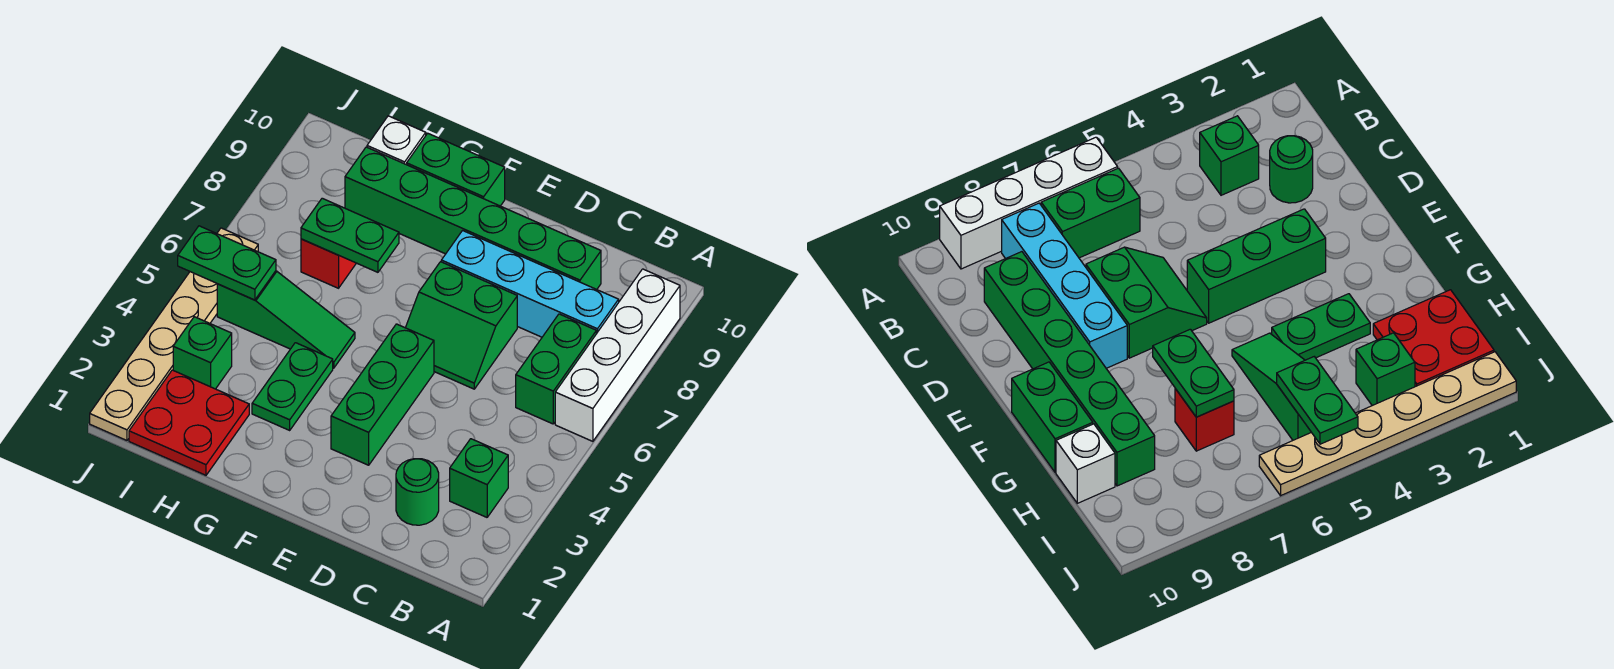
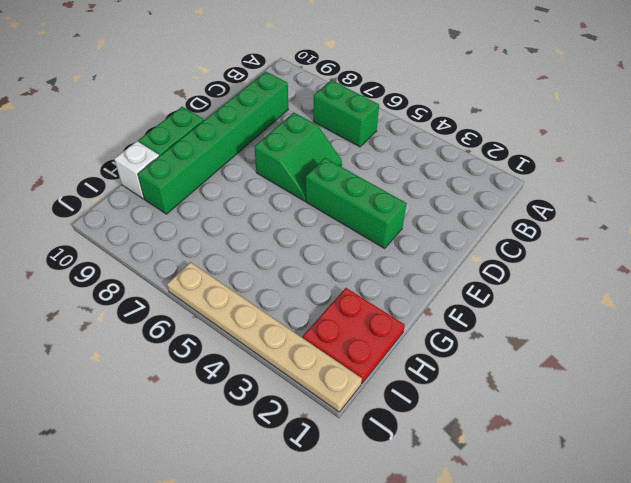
none -> white brick A6:A9 level 1
none -> green brick B3 level 1
none -> cyan brick B8:E8 level 1

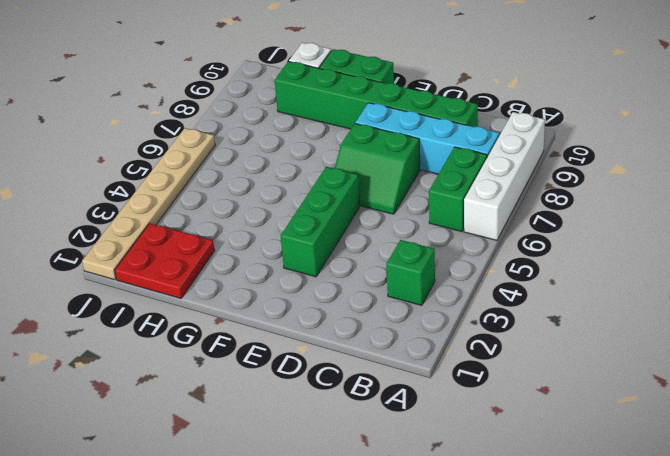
none -> green round brick C2 level 1
none -> green plate G3:G4 level 1
none -> green slope G5:I5 level 1 top I

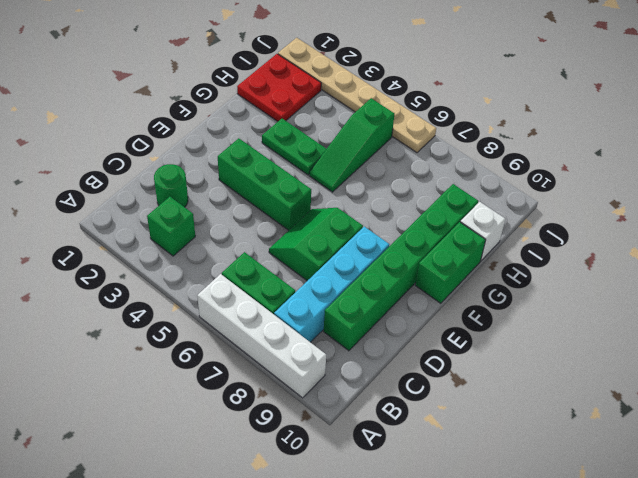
none -> red brick H7 level 1
none -> green brick I3 level 1
none -> green plate G7:H7 level 2

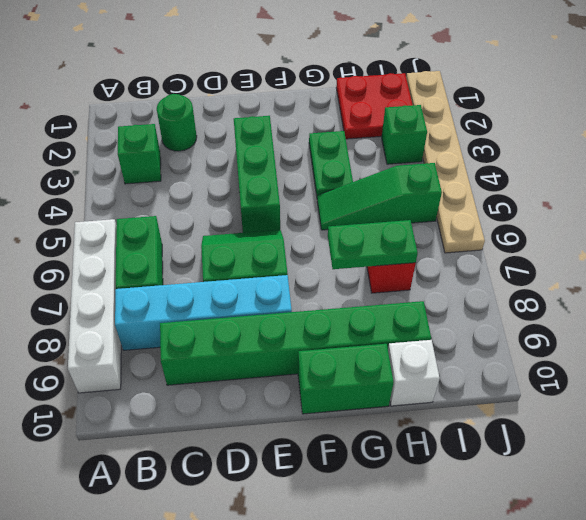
none -> green plate I5:J5 level 2

